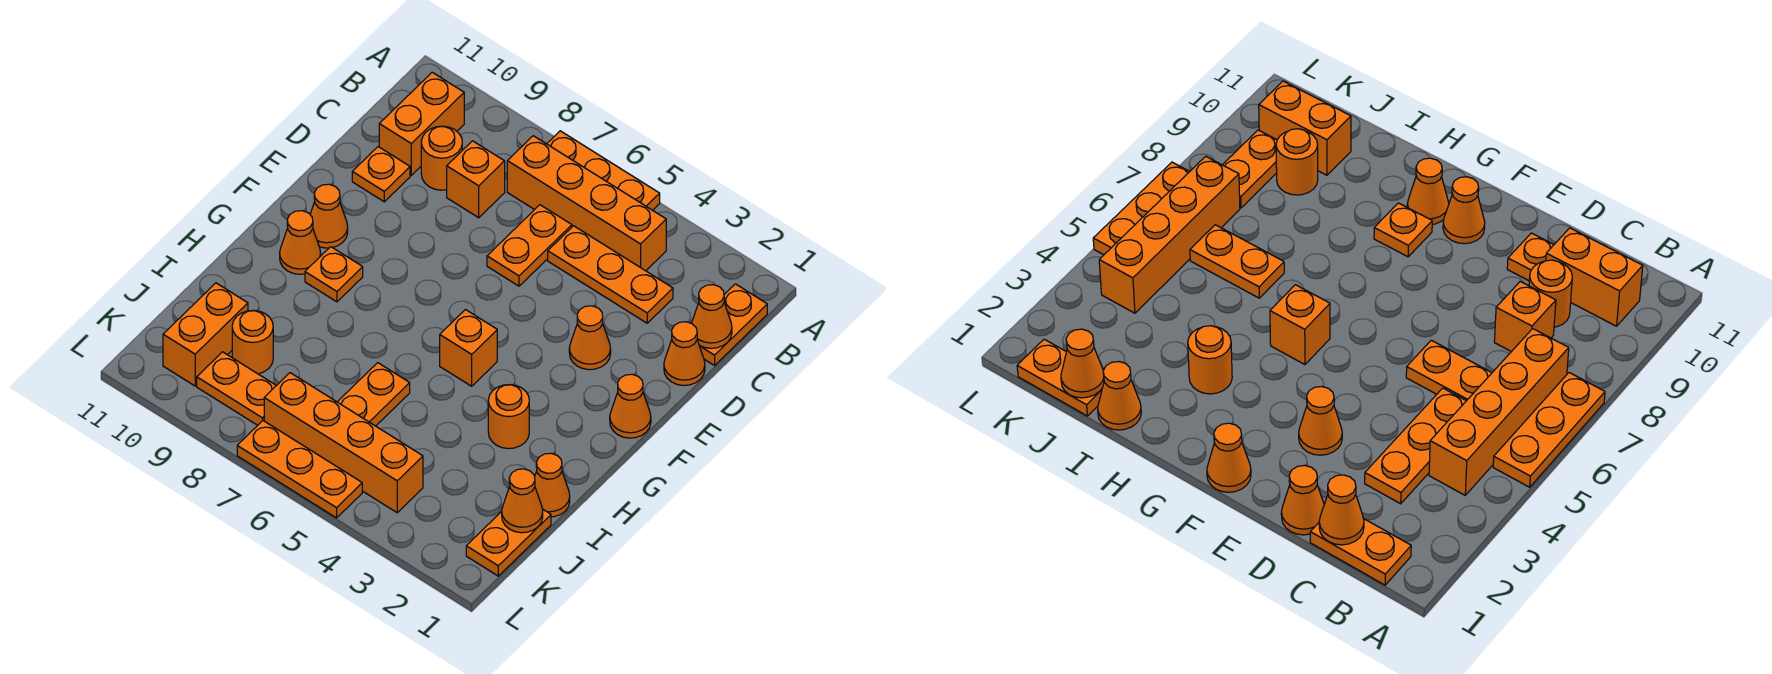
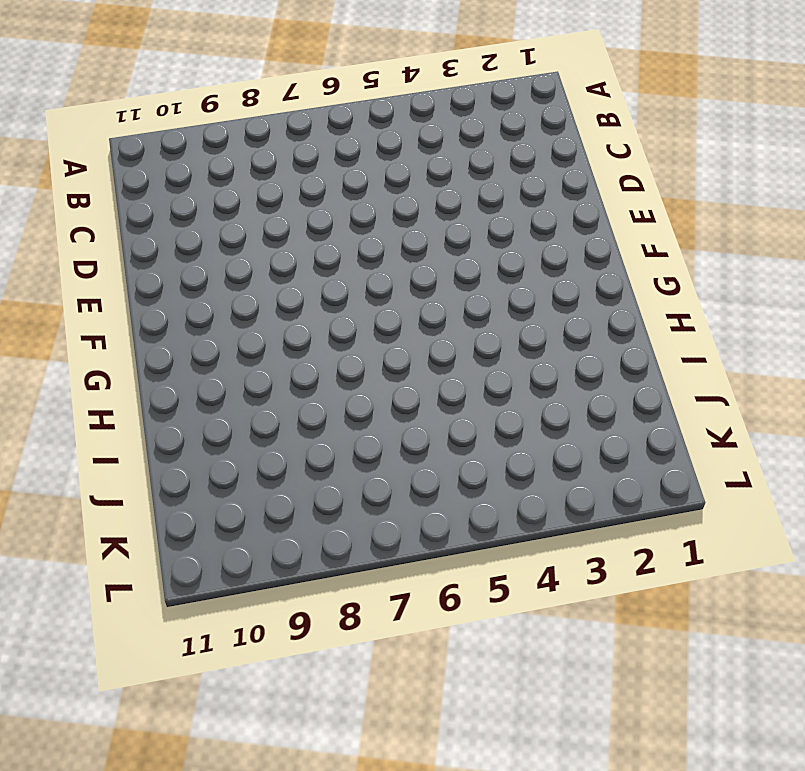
none -> orange plate A5:A7 level 1
none -> orange plate B1:C1 level 1
none -> orange brick B4:B7 level 1

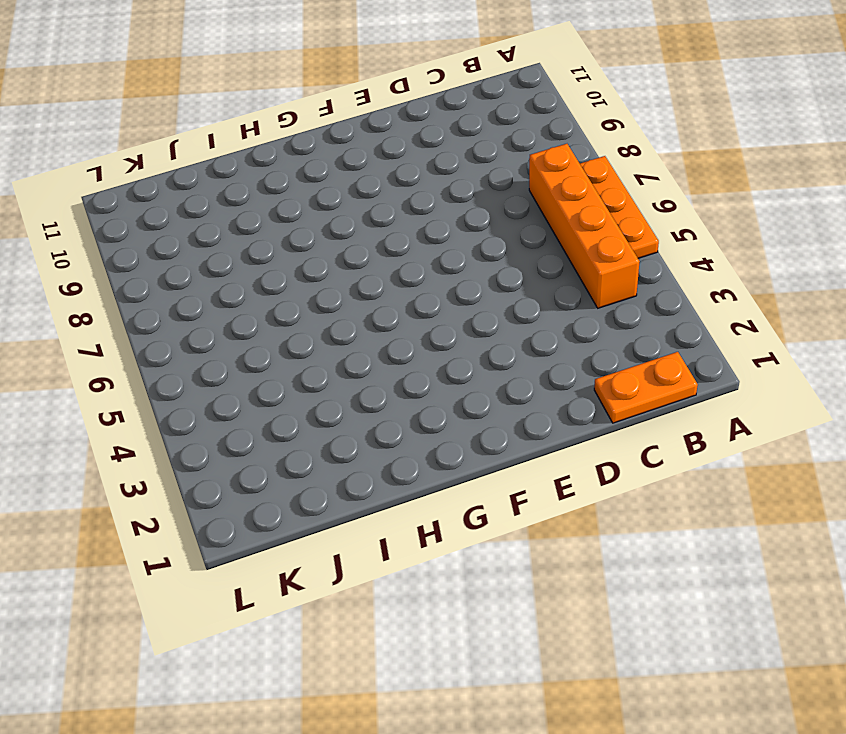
none -> orange brick B10:C10 level 1
none -> orange plate C3:C5 level 1
none -> orange plate C6:D6 level 1

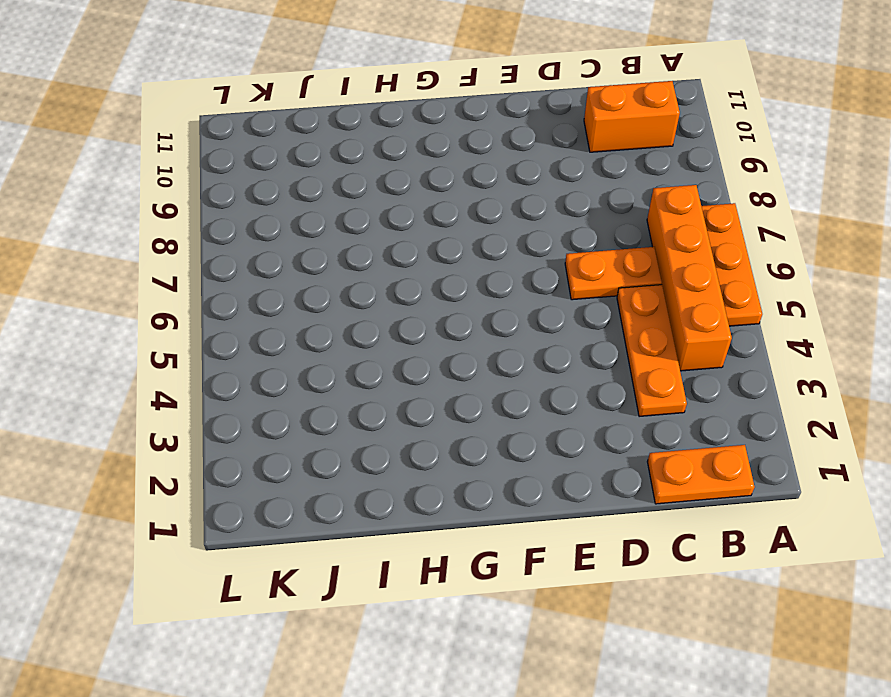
none -> orange brick C8 level 1
none -> orange round brick C9 level 1
none -> orange cone D1 level 1

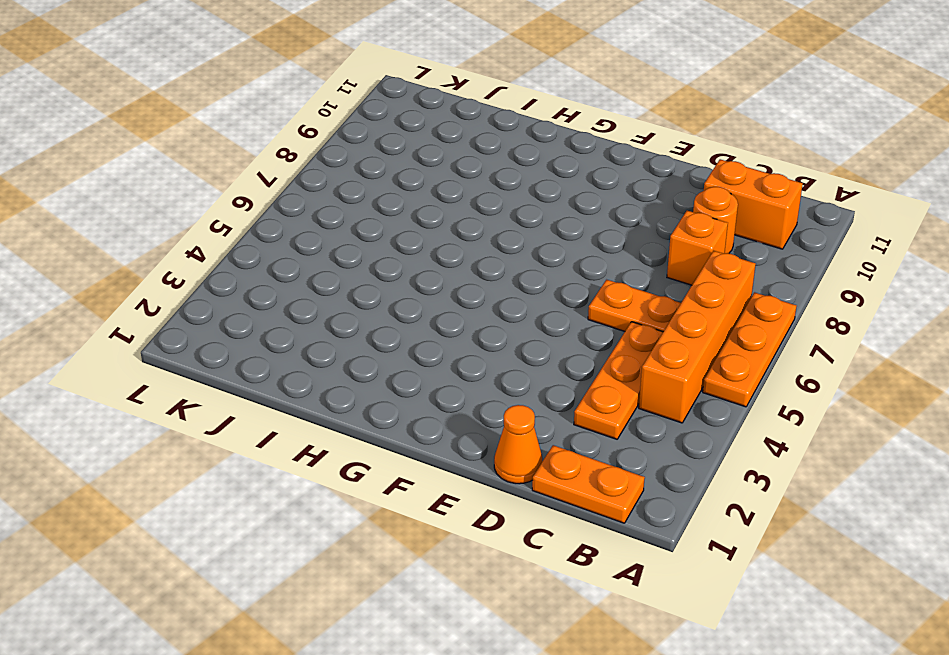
none -> orange plate D10 level 1
none -> orange cone E3 level 1
none -> orange cone F1 level 1

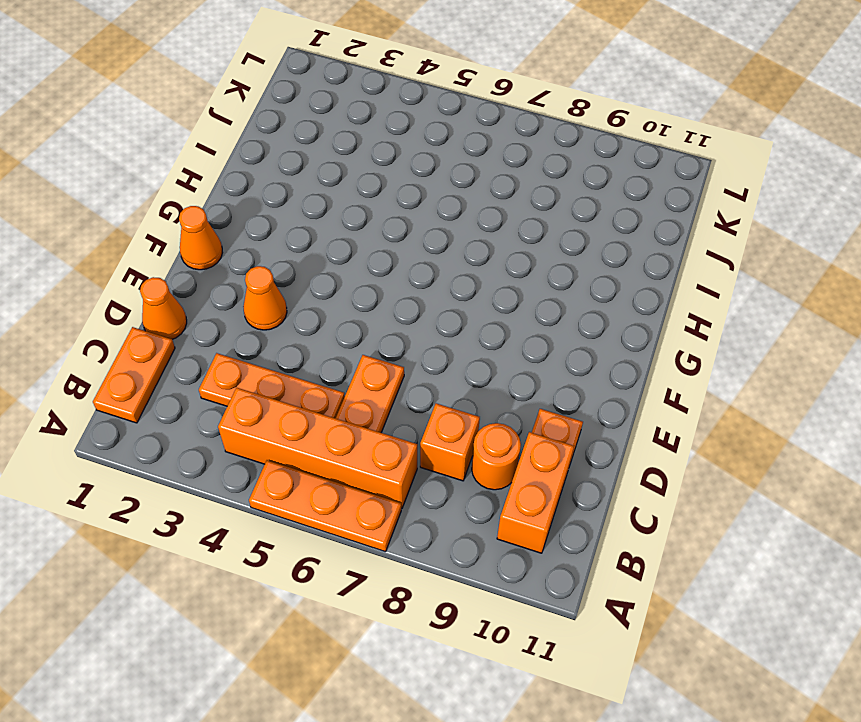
none -> orange cone F10 level 1
none -> orange brick G5 level 1
none -> orange plate G9 level 1

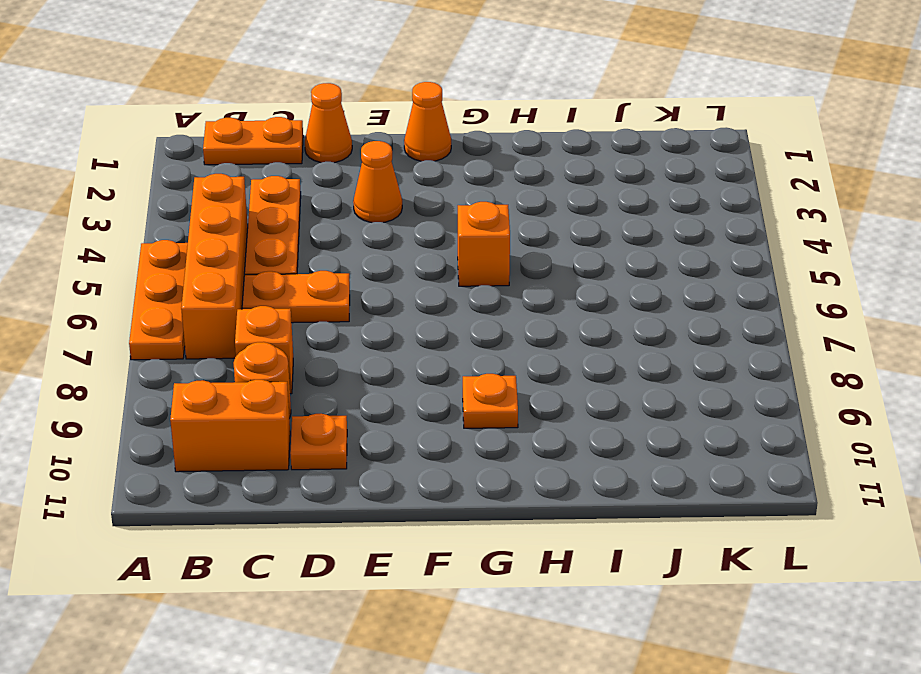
none -> orange cone F10 level 1
none -> orange cone G10 level 1
none -> orange round brick H3 level 1

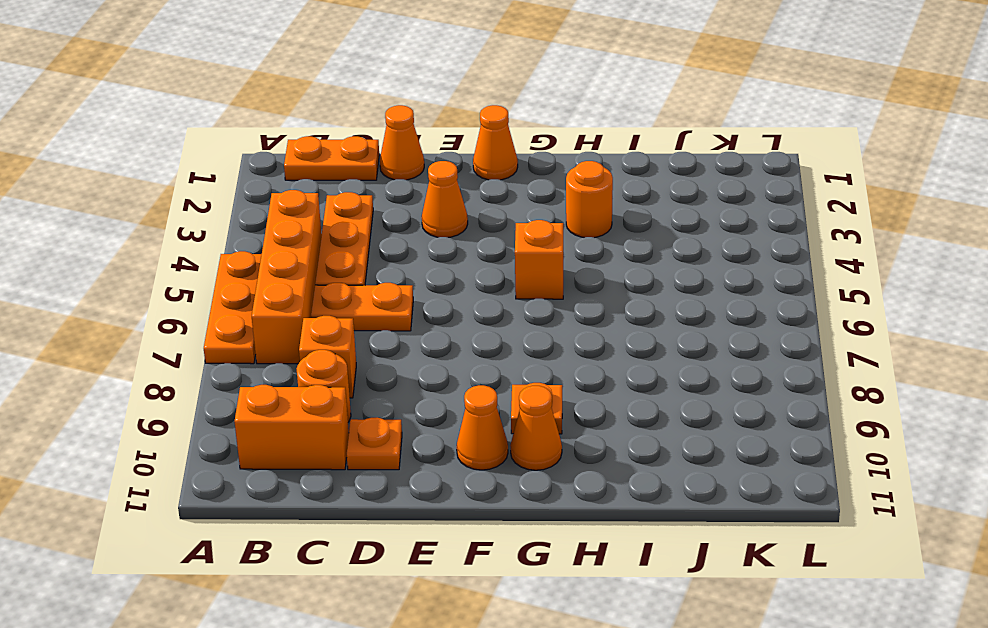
none -> orange cone I1 level 1
none -> orange plate I6:J6 level 1
none -> orange plate J1:K1 level 1

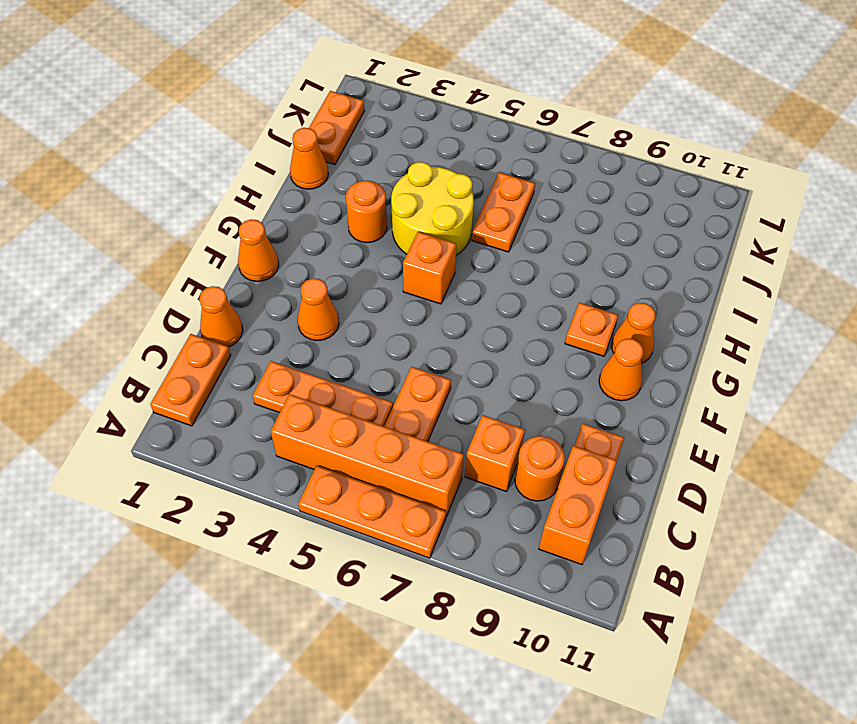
yellow round brick H4:I5 level 1 -> none
none -> orange round brick J9 level 1
none -> orange brick J10:K10 level 1
none -> orange brick K4:K7 level 1

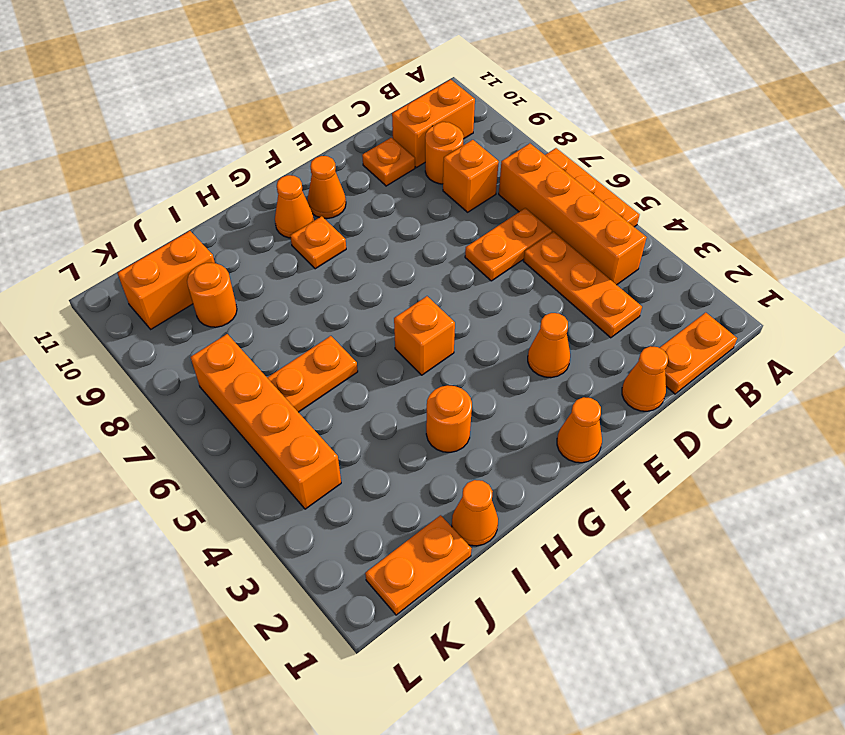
none -> orange plate K8:K9 level 1
none -> orange plate L5:L7 level 1
none -> orange cone C1 level 2

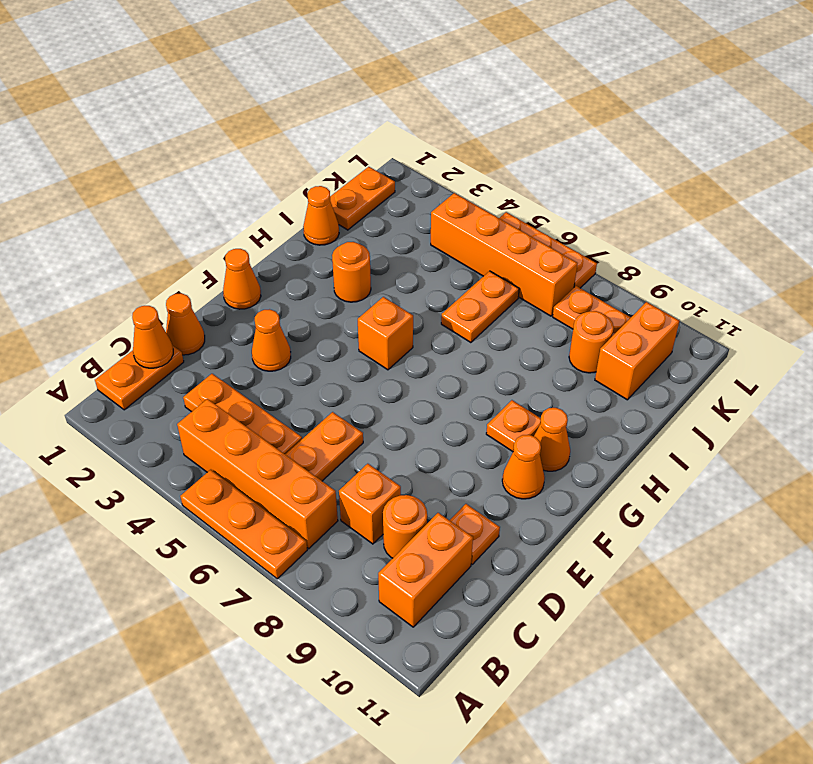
none -> orange cone J1 level 2

